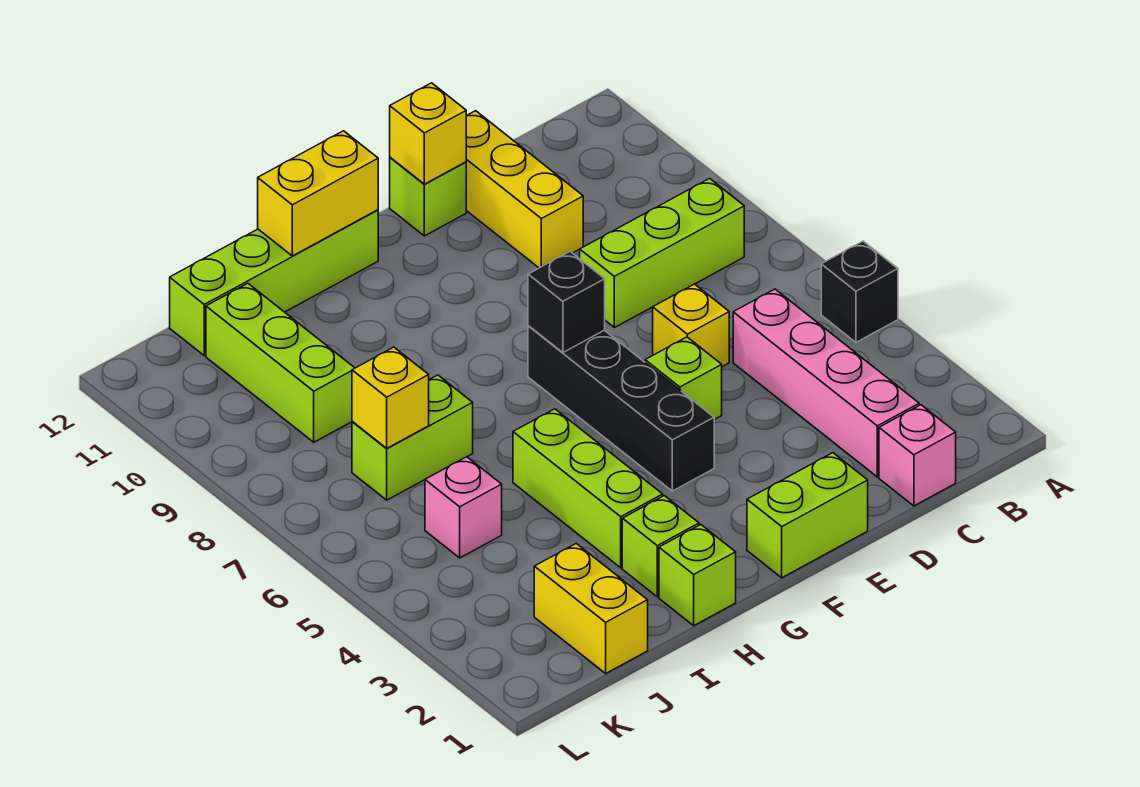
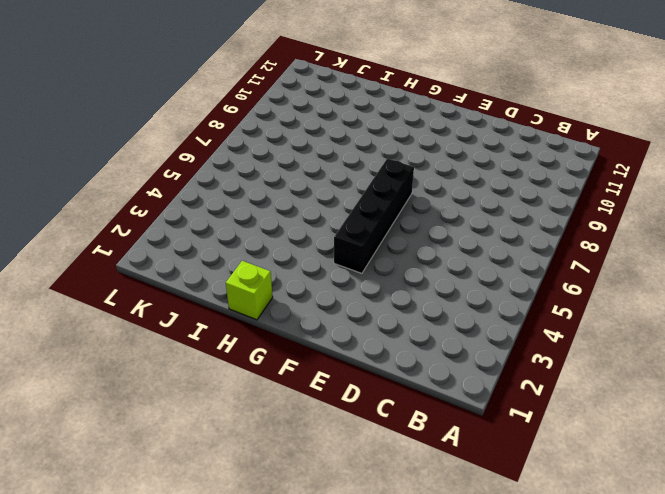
none -> black brick A5 level 1
none -> lime brick B8:D8 level 1
none -> pink brick C1 level 1

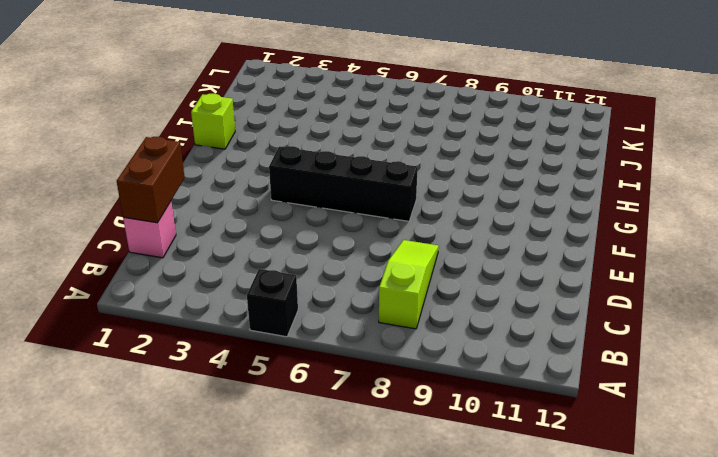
lime slope B8:D8 level 1 top B -> lime brick B8:D8 level 1
brown brick C1:D1 level 2 -> none
none -> pink brick C2:C5 level 1
none -> yellow brick D6 level 1
none -> yellow brick D10:D12 level 1

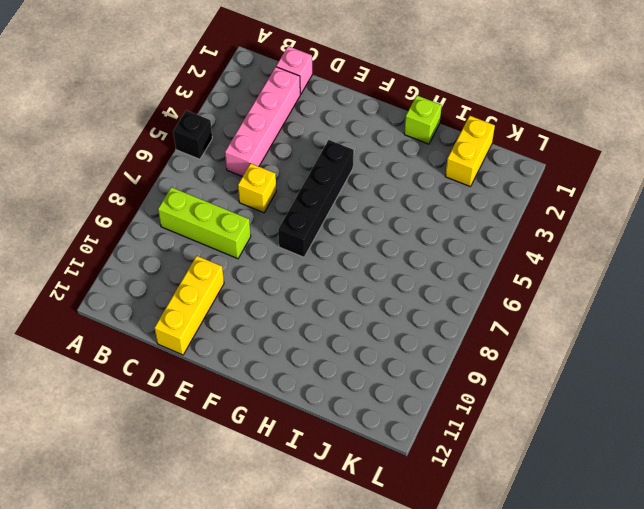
none -> lime brick E1:F1 level 1
none -> lime brick E5 level 1
none -> lime brick E12 level 1

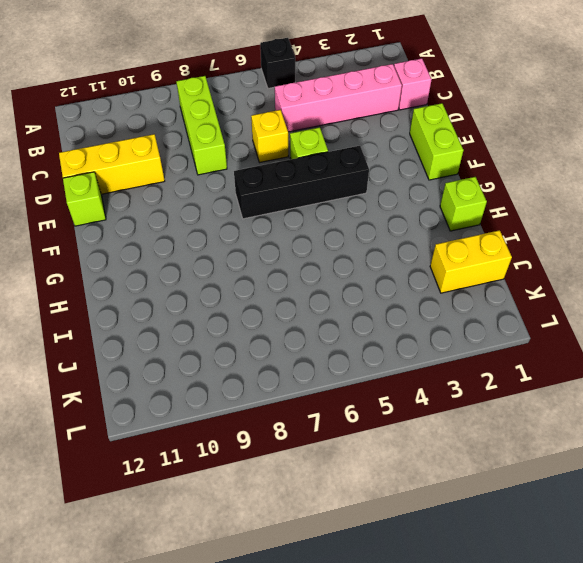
none -> lime brick G12:J12 level 1
none -> lime brick H2 level 1
none -> lime brick H3:H5 level 1

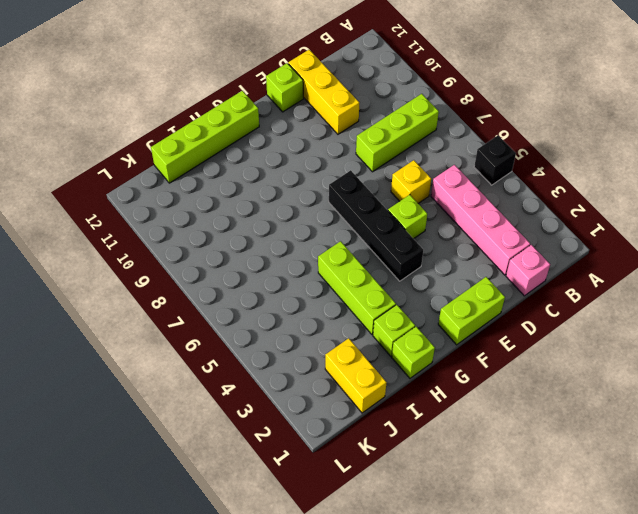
none -> lime brick I7:J7 level 1
none -> pink brick J5 level 1
none -> lime brick J9:J11 level 1

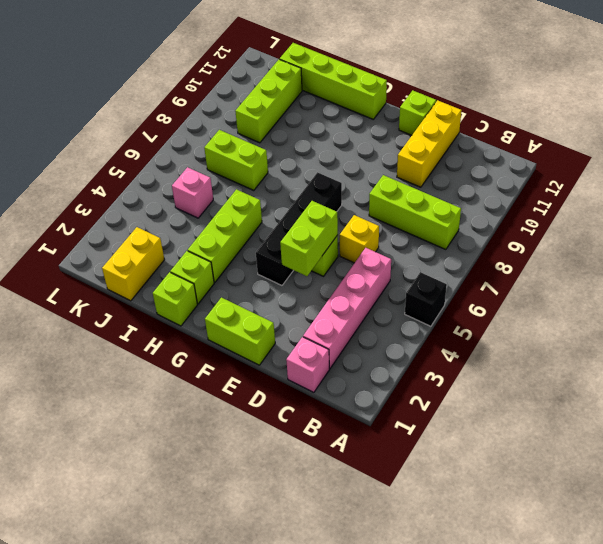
lime brick E4:E5 level 2 -> none
none -> yellow brick E12 level 2
none -> black brick F7 level 2
none -> yellow brick G12:H12 level 2

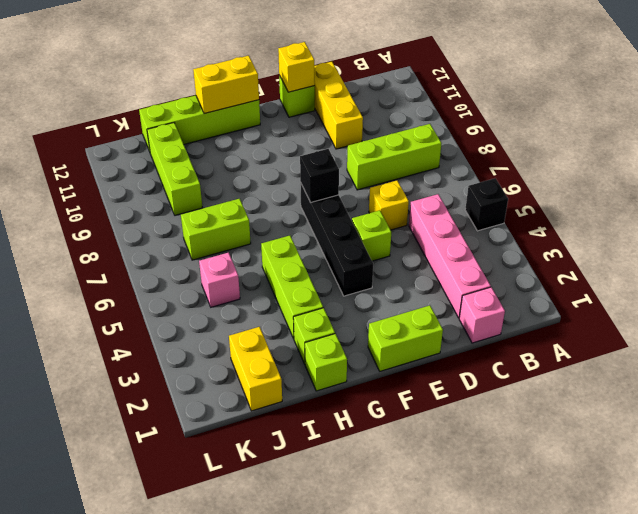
none -> yellow brick J7 level 2

